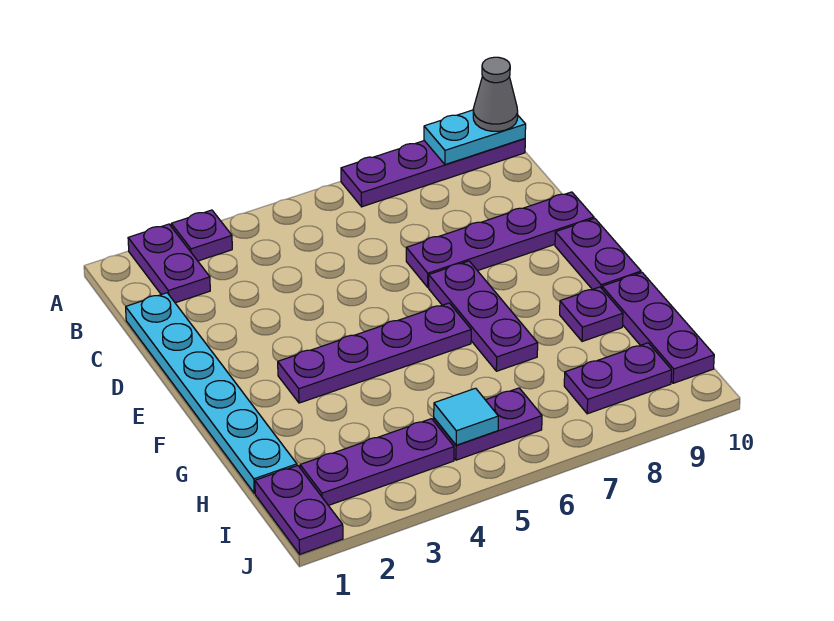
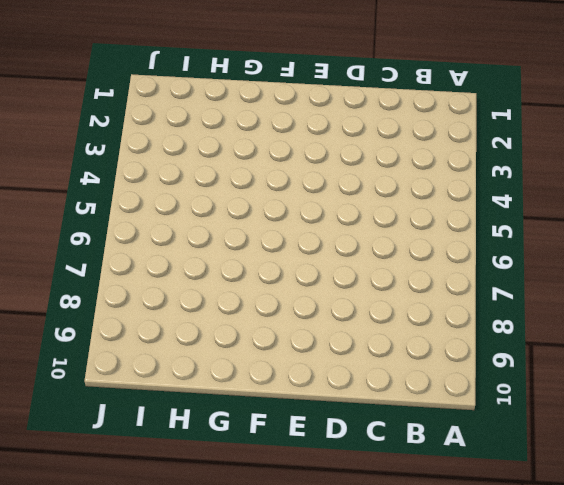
none -> purple plate A2:B2 level 1
none -> purple plate A3 level 1
none -> purple plate A7:A10 level 1

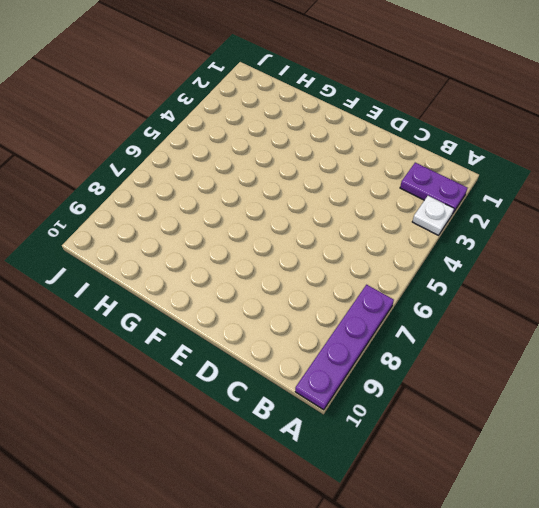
white plate A3 level 1 -> purple plate A3 level 1
none -> cyan plate C1:H1 level 1
none -> purple plate D7:D10 level 1
none -> purple plate E7:G7 level 1

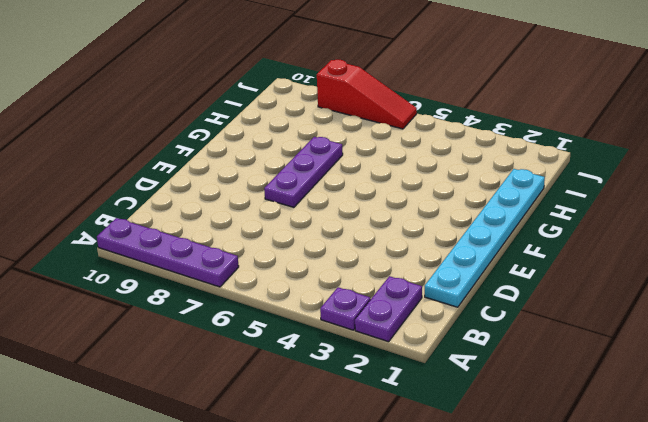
red slope J6:J8 level 1 top 8 -> none
none -> purple plate D7:D10 level 1
none -> purple plate E10:F10 level 1
none -> purple plate F3:F6 level 1

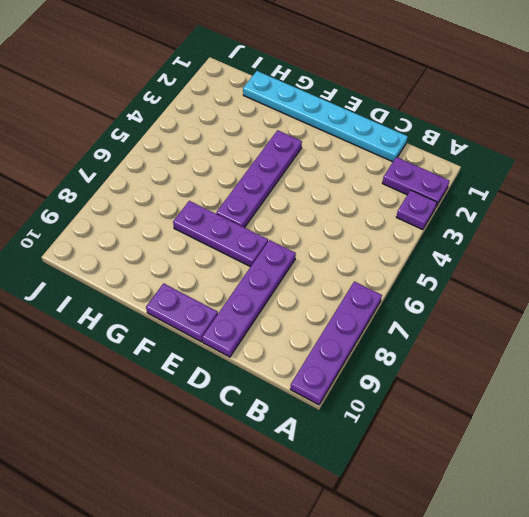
none -> purple plate G9 level 1
none -> purple plate G10:I10 level 1
none -> purple plate I1:J1 level 1

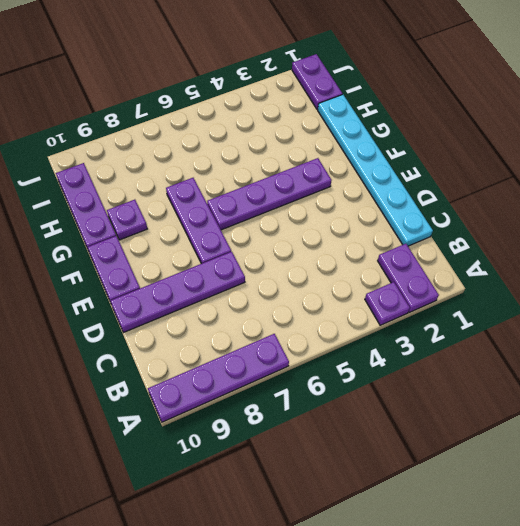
none -> purple plate I2:I4 level 1
none -> purple plate I5:I6 level 1
none -> purple plate I8:I9 level 1

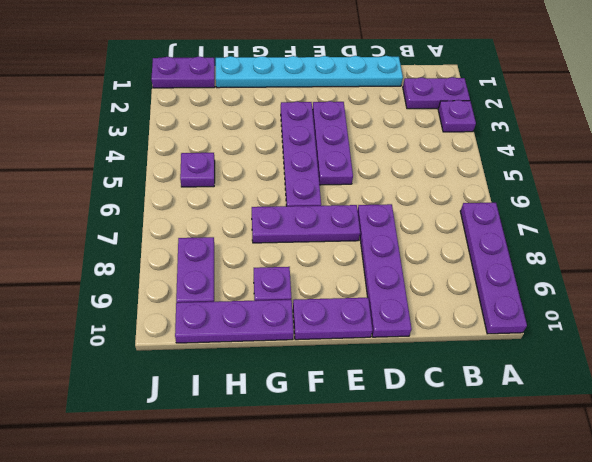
purple plate E3:E5 level 1 -> purple plate I2:I4 level 1
purple plate I5 level 1 -> purple plate I5:I6 level 1
none -> cyan plate A9:A10 level 2
none -> cyan tile I5 level 2
none -> grey cone A10 level 3

